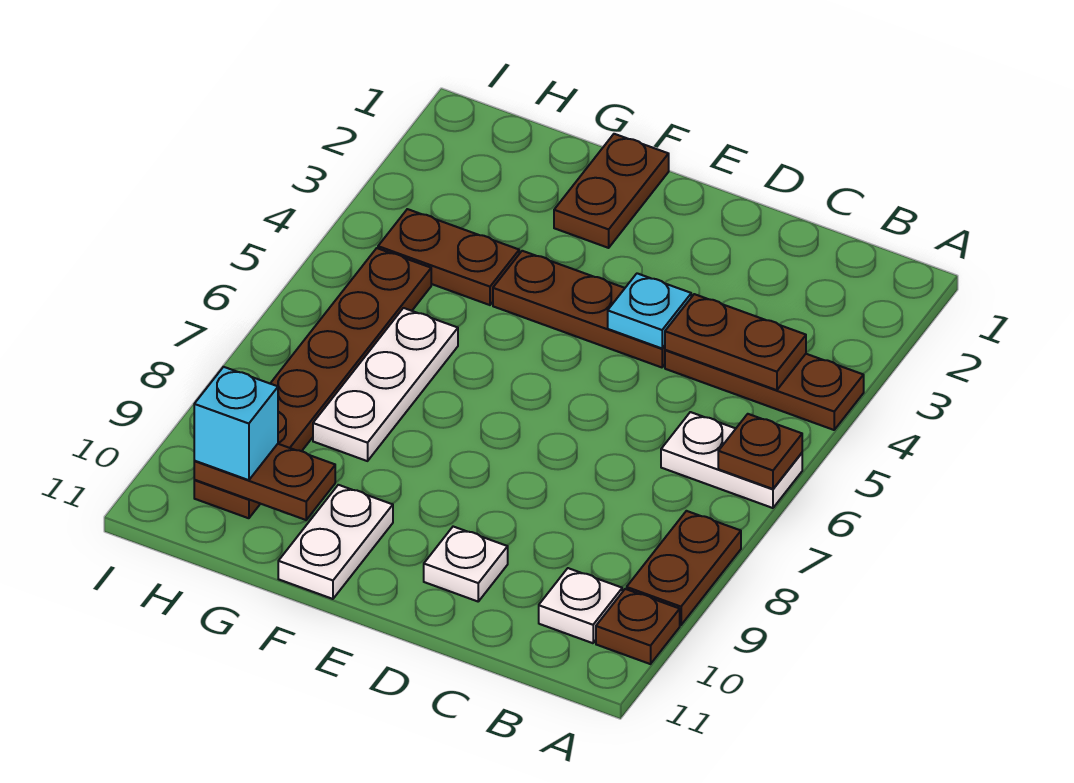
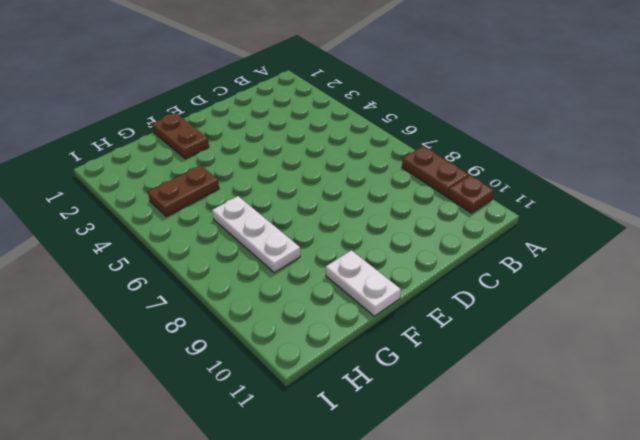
none -> brown plate A4:C4 level 1
none -> white plate A6:B6 level 1
none -> white plate B10 level 1

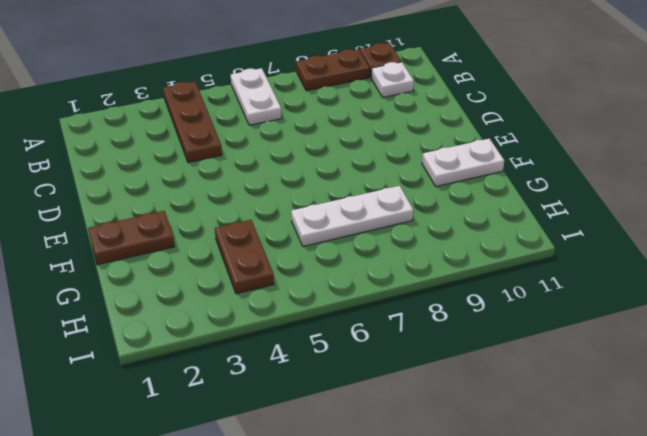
none -> brown plate D4:F4 level 1
none -> white plate D10 level 1
none -> brown plate H5:H10 level 1

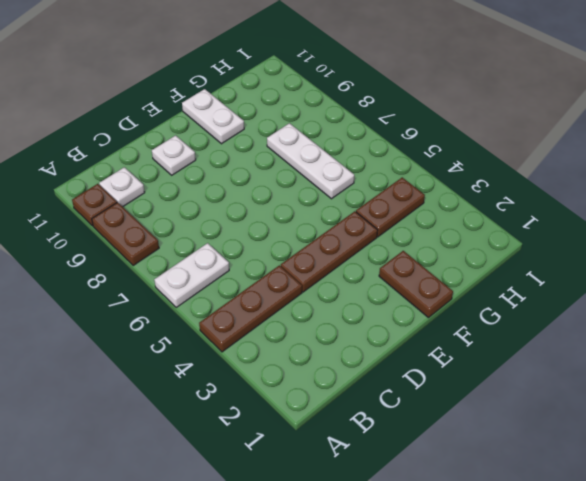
none -> brown plate H5:H10 level 1
none -> brown plate A6 level 2
none -> brown plate B4:C4 level 2

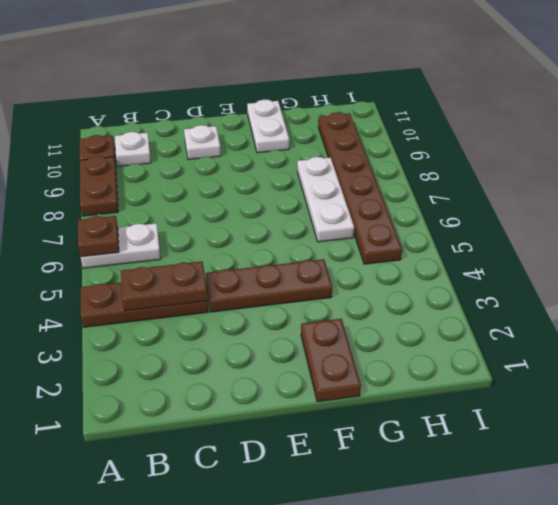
none -> brown plate G4:H4 level 1
none -> cyan plate D4 level 2
none -> brown plate G10:H10 level 2

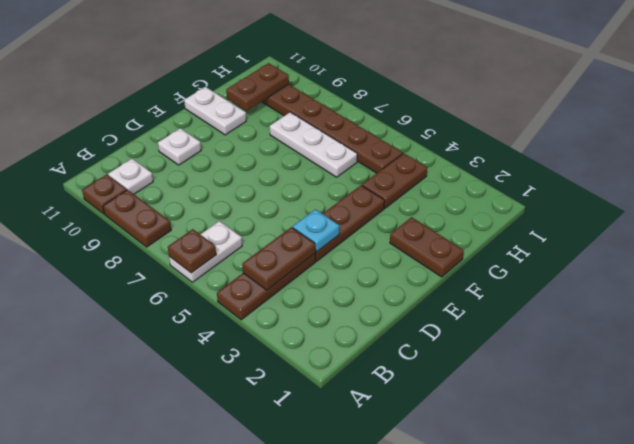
none -> cyan brick H10 level 3

